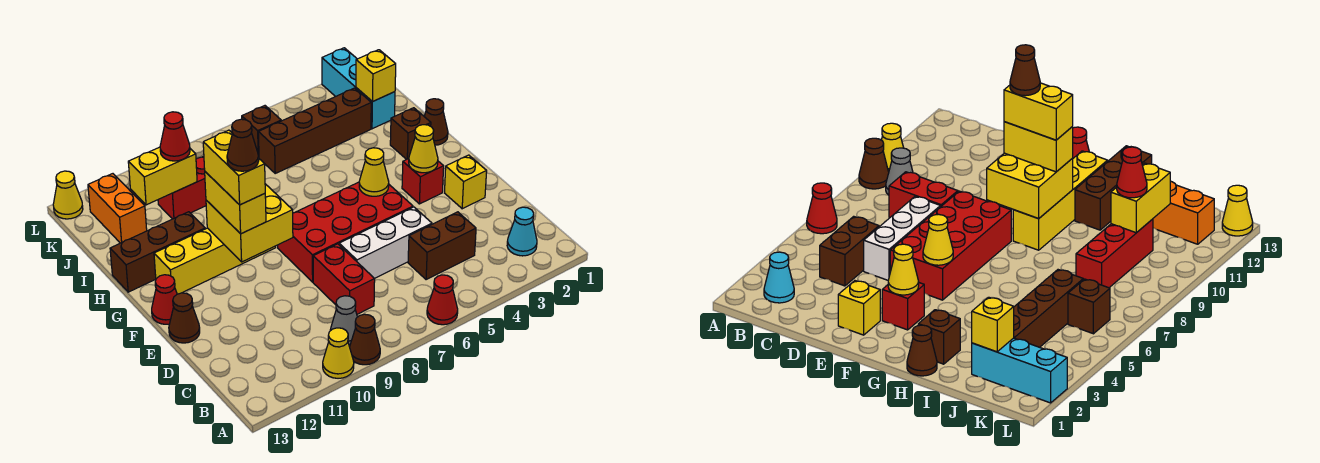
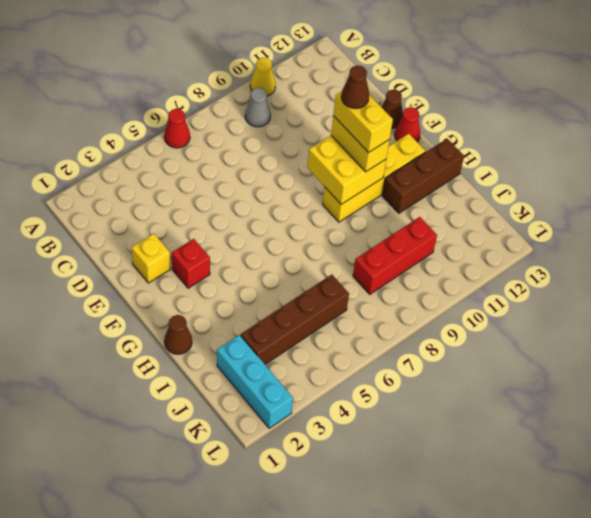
none -> brown cone A9 level 1
none -> cyan cone B2 level 1
none -> brown brick C4:C5 level 1
none -> red brick C8:D8 level 1

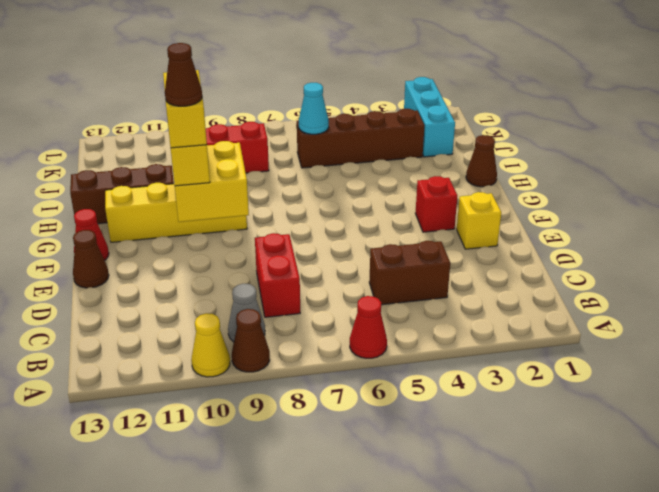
cyan cone J6 level 2 -> cyan cone B2 level 1
none -> white brick D5:D7 level 1
none -> red brick E5:F8 level 1
none -> brown brick H2 level 1
none -> orange brick J12:K12 level 1

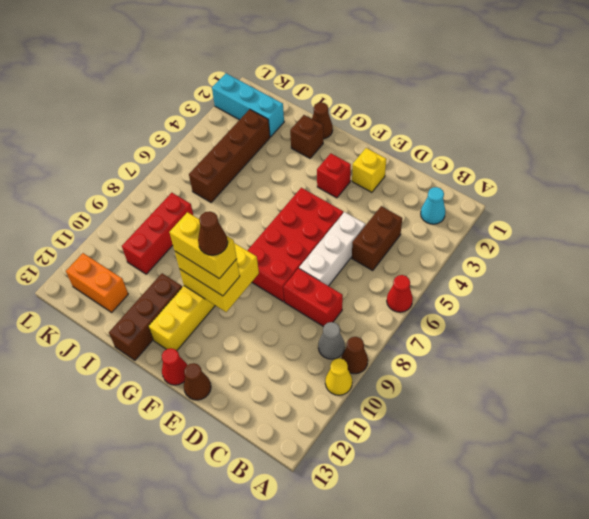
none -> brown brick K6 level 1
none -> yellow cone L13 level 1
none -> yellow cone F3 level 2
none -> yellow cone F5 level 2

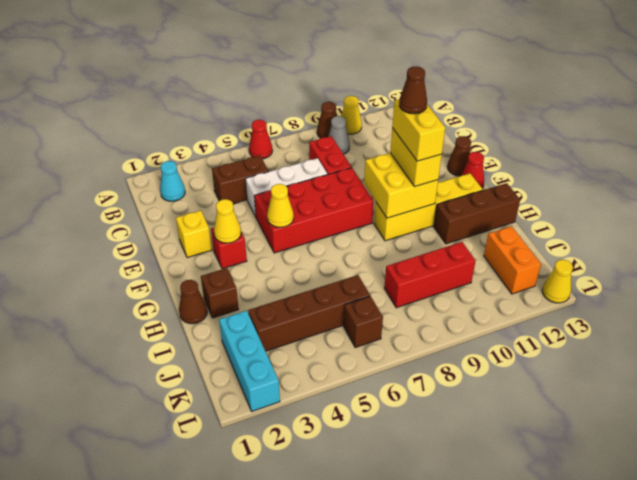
none -> yellow brick J2 level 2
none -> yellow brick J10:J11 level 2
none -> red cone J10 level 3

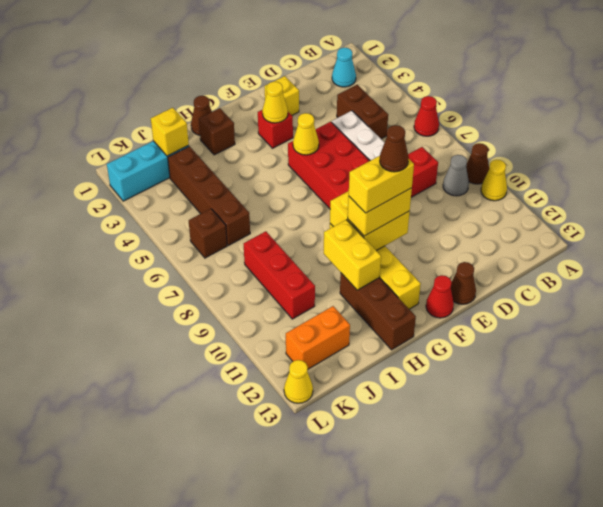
yellow brick H10:H11 level 2 -> yellow brick J10:J11 level 2
none -> red cone J10 level 3

